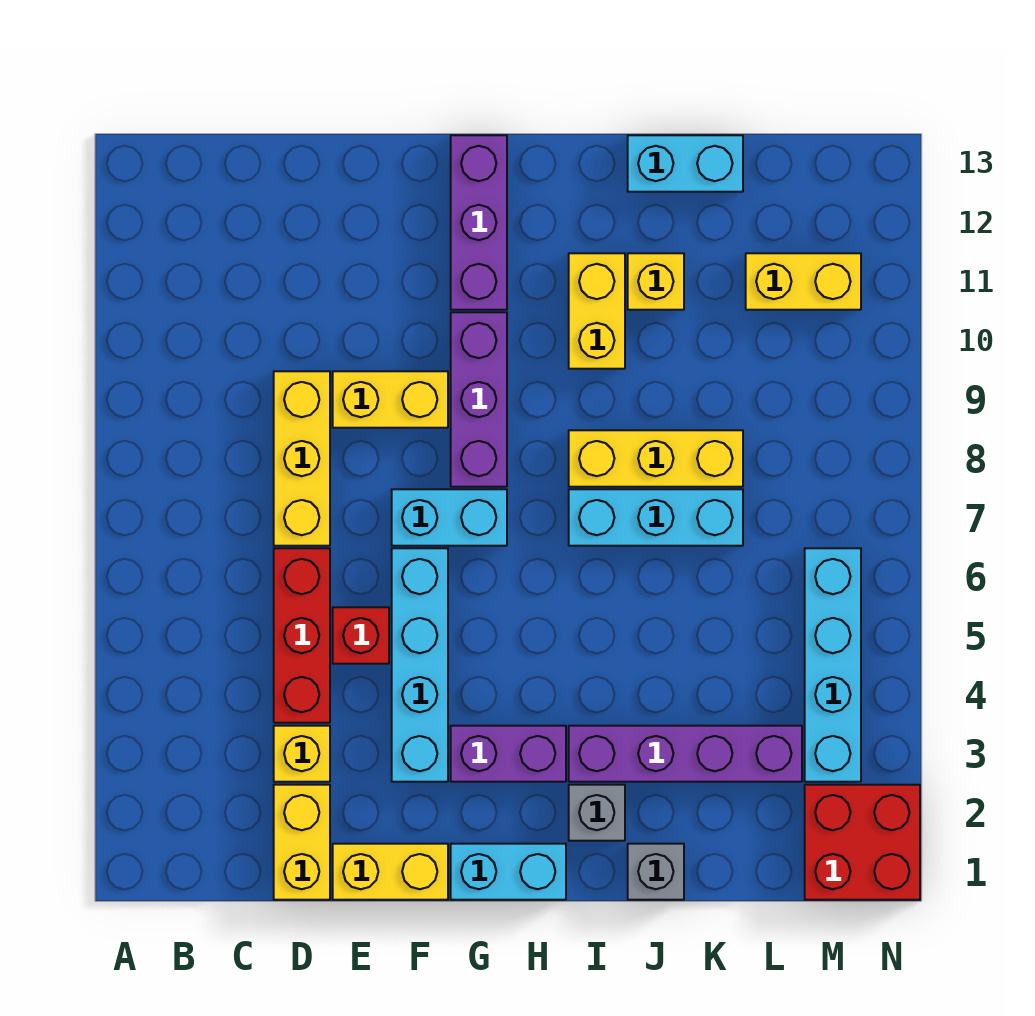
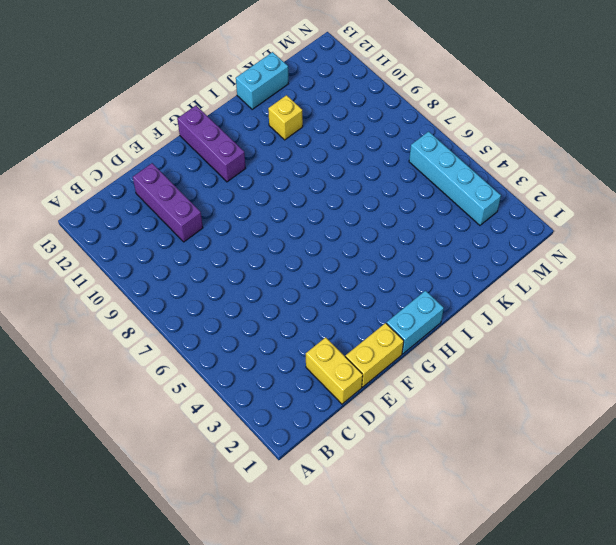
purple brick D10:D12 level 1 -> purple brick G8:G10 level 1
none -> yellow brick D3 level 1
none -> red brick D4:D6 level 1
none -> yellow brick D7:D9 level 1

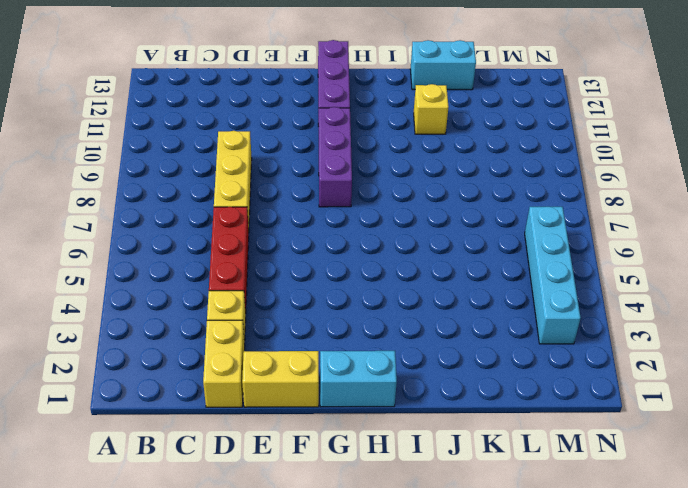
none -> red brick E5 level 1
none -> yellow brick E9:F9 level 1
none -> cyan brick F3:F6 level 1

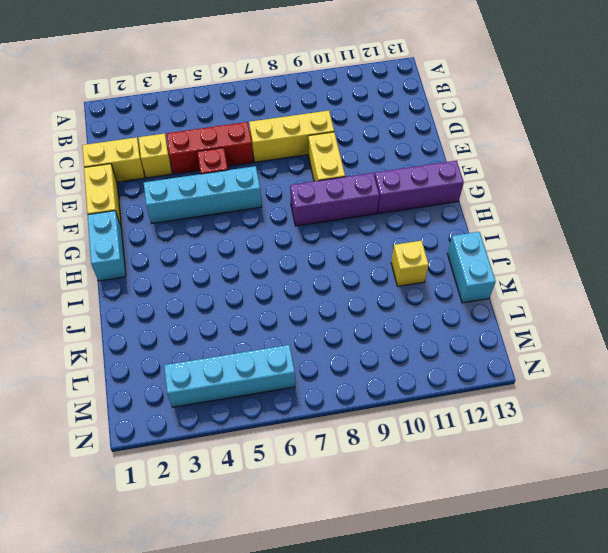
none -> cyan brick F7:G7 level 1
none -> purple brick G3:H3 level 1
none -> grey brick I2 level 1

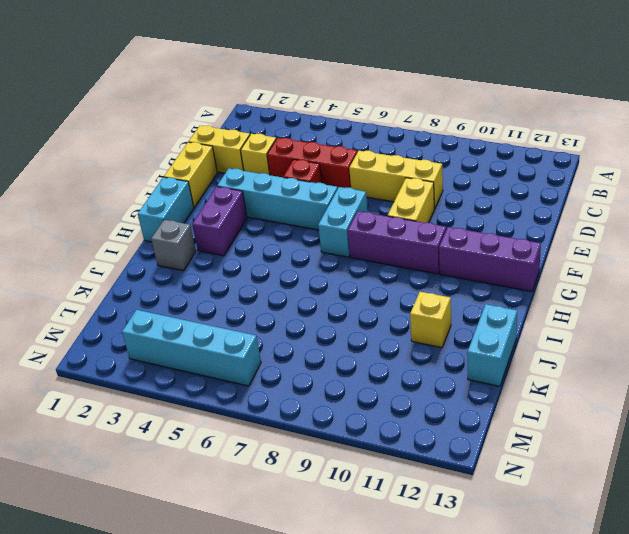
none -> purple brick I3:L3 level 1
none -> cyan brick I7:K7 level 1
none -> yellow brick I8:K8 level 1

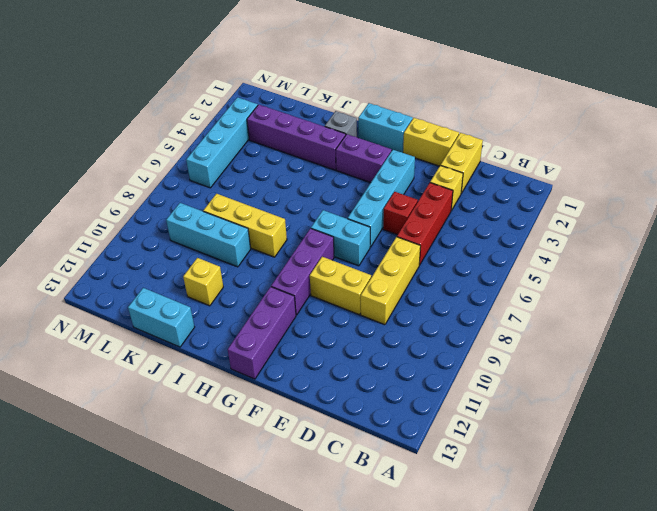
cyan brick J9:L9 level 1 -> cyan brick I7:K7 level 1
none -> yellow brick I10:I11 level 1
none -> grey brick J1 level 1
none -> yellow brick L11:M11 level 1

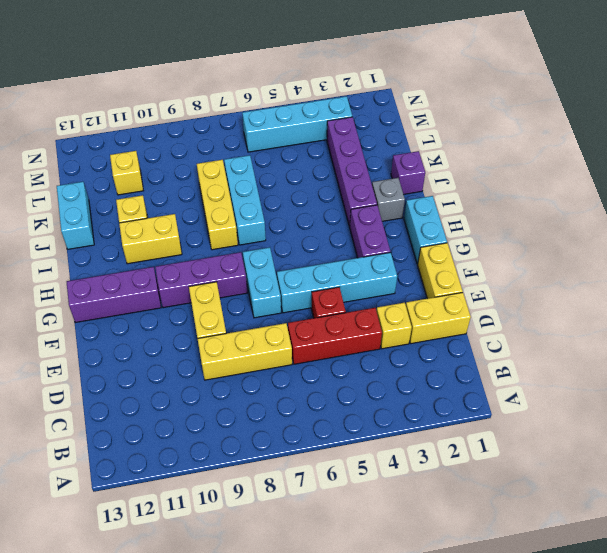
purple brick J1 level 1 -> grey brick J1 level 1
yellow brick L11 level 1 -> yellow brick L11:M11 level 1
none -> red brick M1:N2 level 1

